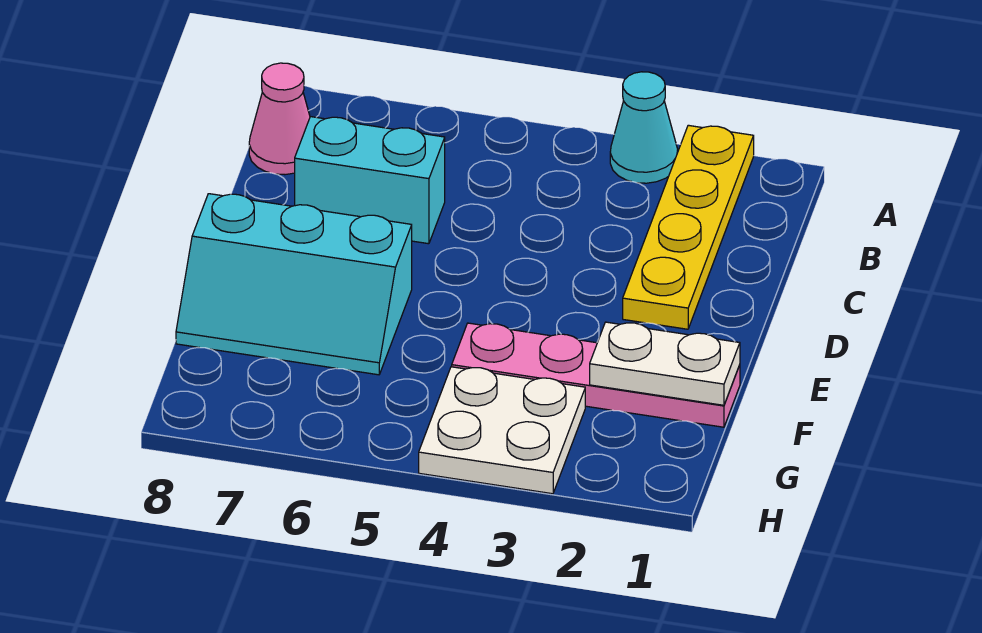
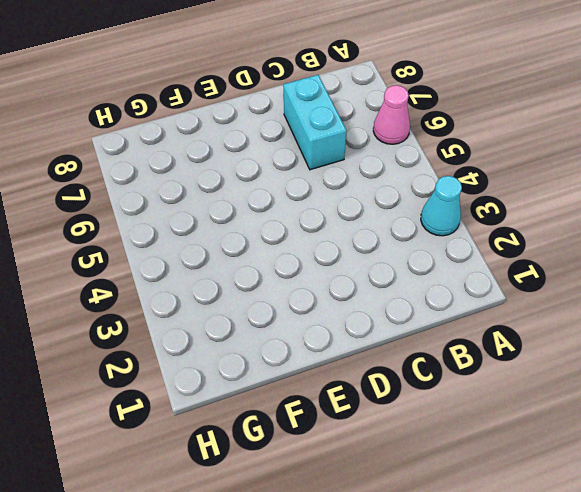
pink cone A6 level 1 -> pink cone B8 level 1
none -> yellow plate A2:D2 level 1
none -> cyan slope E6:F8 level 1 top E

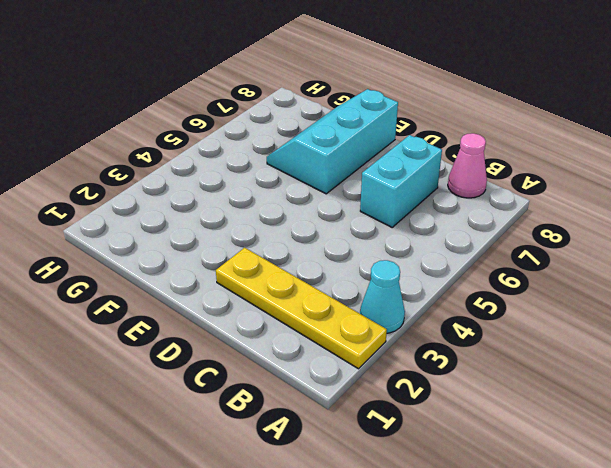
none -> pink plate F1:F4 level 1
none -> white plate G3:H4 level 1

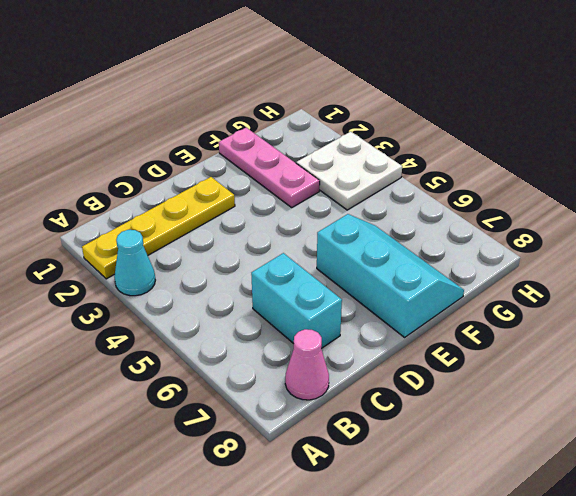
pink plate F1:F3 level 1 -> pink plate F1:F4 level 1
none -> white plate F1:F2 level 2

